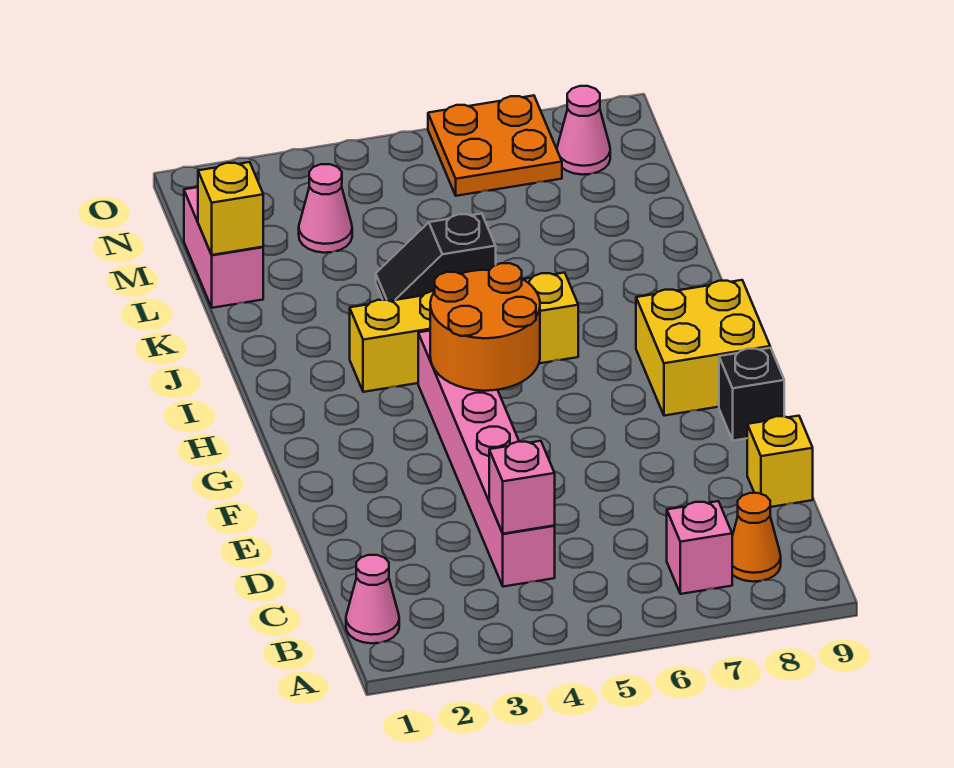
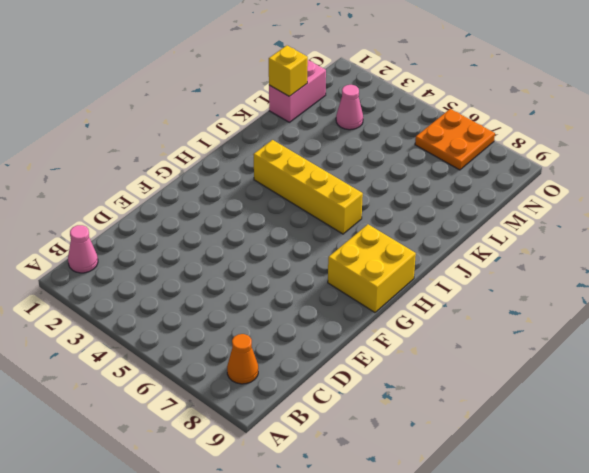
none -> pink brick B7 level 1
none -> pink brick C4:H4 level 1
none -> yellow brick D9 level 1

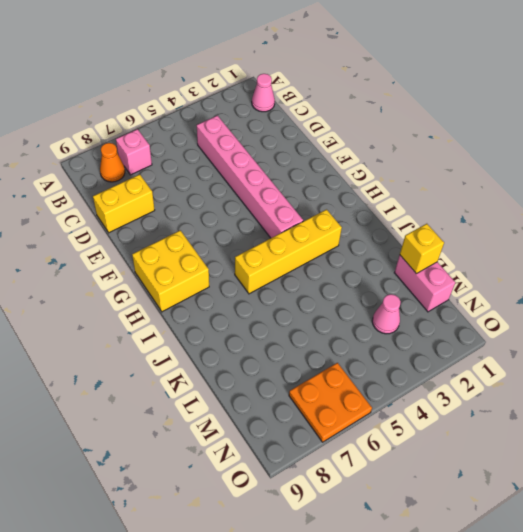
yellow brick D8:D9 level 1 -> yellow brick D9 level 1
none -> black brick F9 level 1
none -> black slope K4:K5 level 1 top 5
none -> pink cone N8 level 1

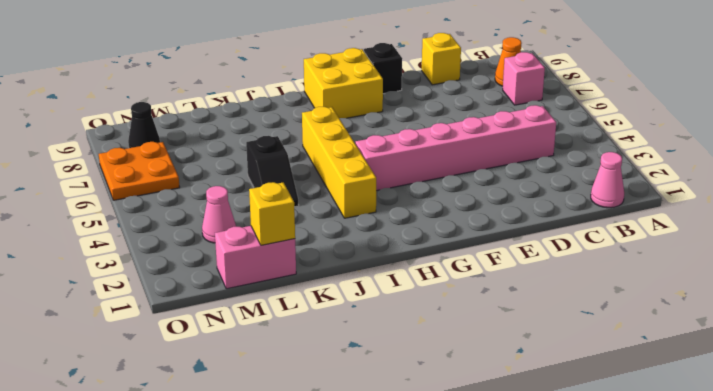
black cone N8 level 1 -> pink cone N8 level 1
none -> pink brick C4 level 2
none -> orange round brick G4:H5 level 2

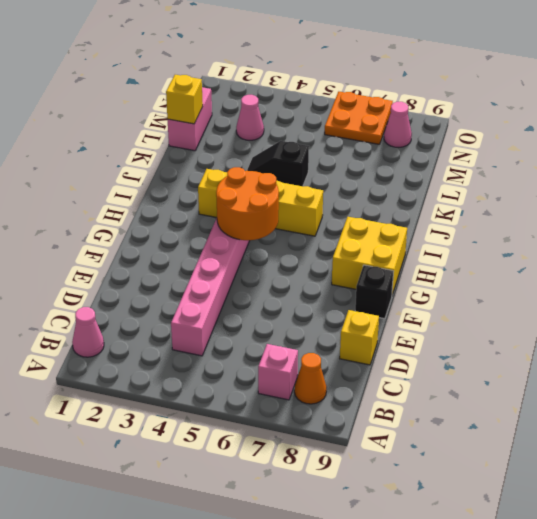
none -> pink brick C4 level 2

